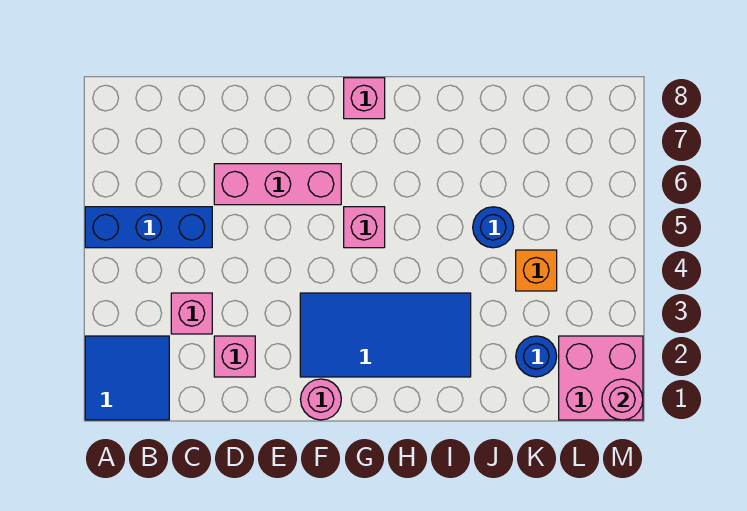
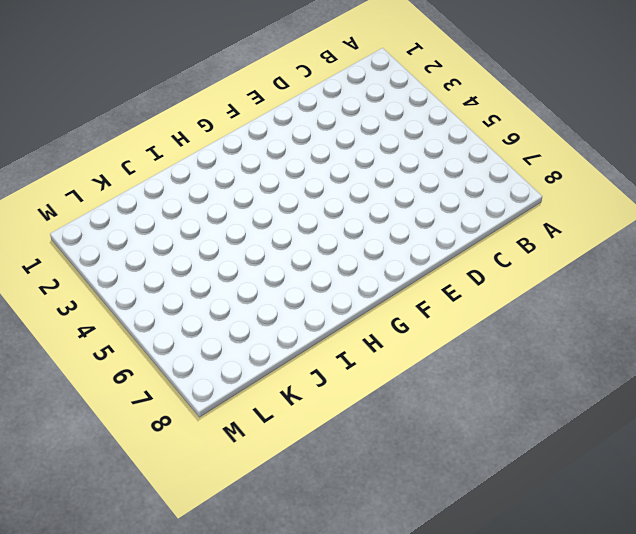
none -> blue tile A1:B2 level 1
none -> blue brick A5:C5 level 1
none -> pink brick C3 level 1

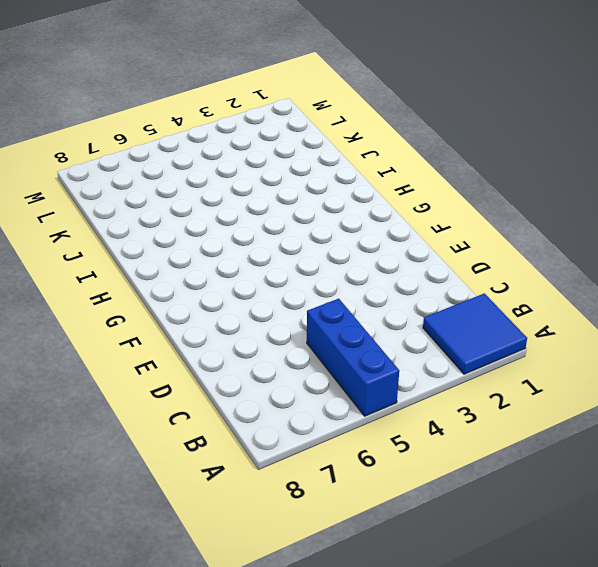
none -> pink brick C3 level 1
none -> pink brick D2 level 1
none -> pink brick D6:F6 level 1

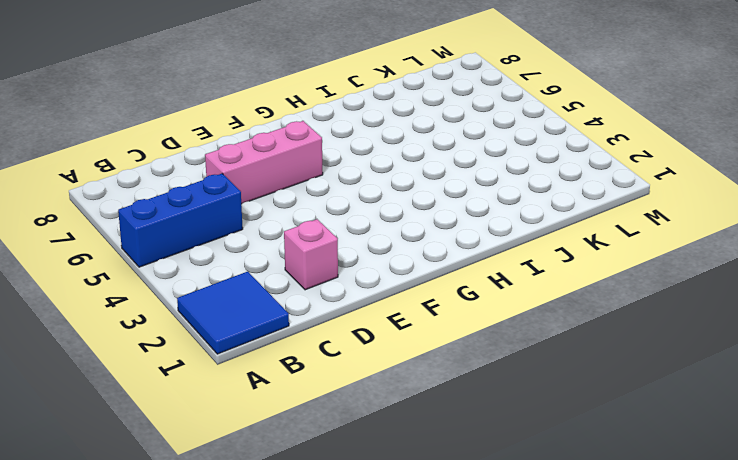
none -> pink brick C3 level 1
none -> pink round brick F1 level 1
none -> blue tile F2:I3 level 1

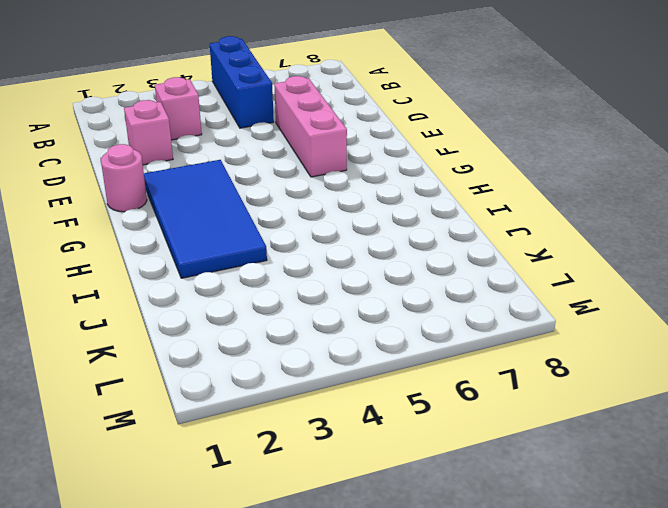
none -> blue tile A1:B2 level 1
none -> pink brick G5 level 1
none -> pink brick G8 level 1

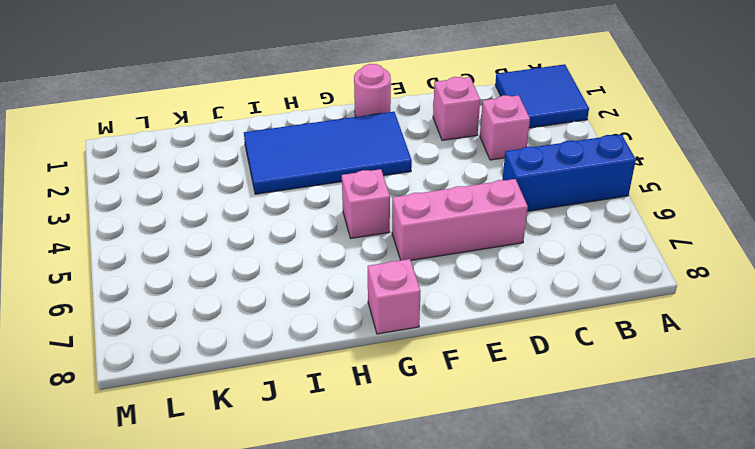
none -> blue round brick J5 level 1
none -> blue round brick K2 level 1
none -> orange brick K4 level 1

